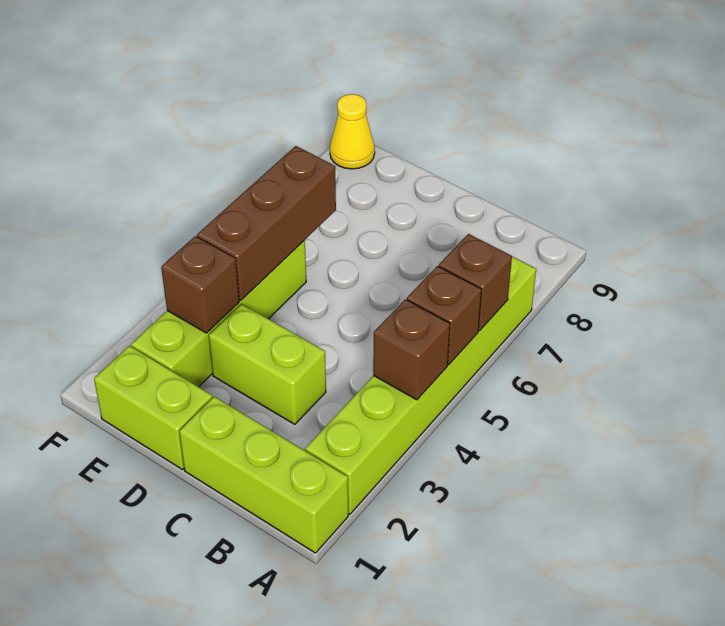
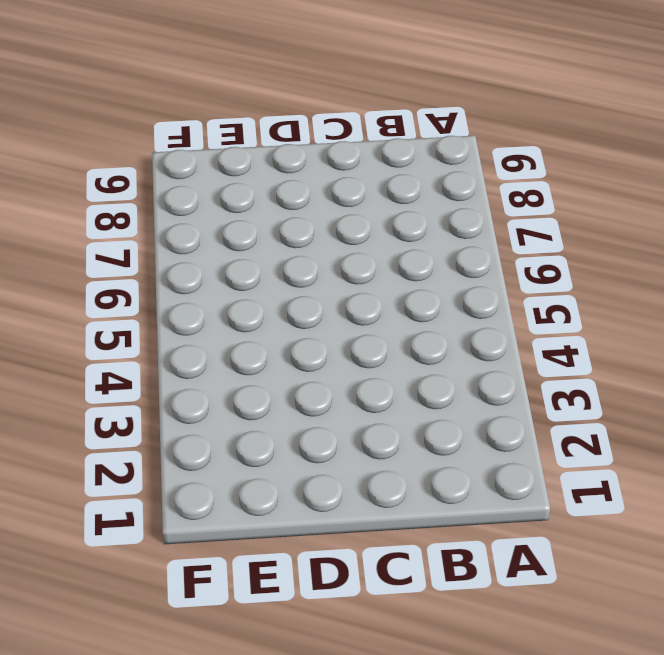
none -> lime brick A1:C1 level 1
none -> lime brick A2:A7 level 1

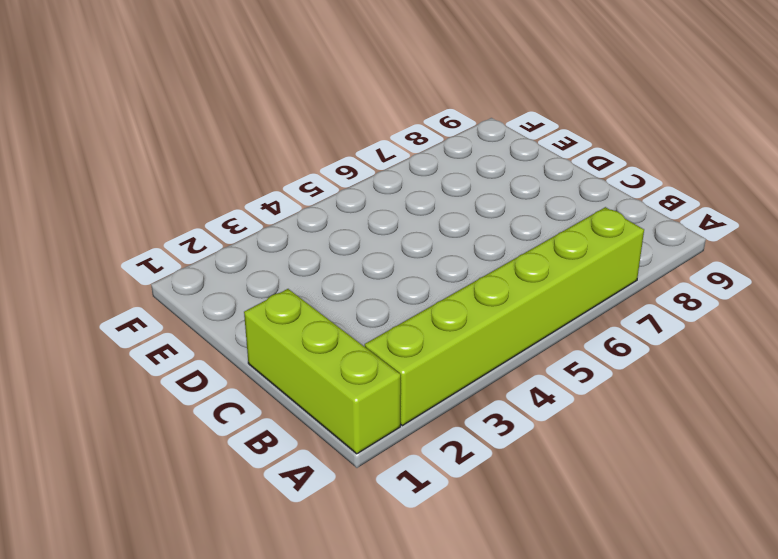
none -> lime brick C3:D3 level 1
none -> lime brick D1:E1 level 1

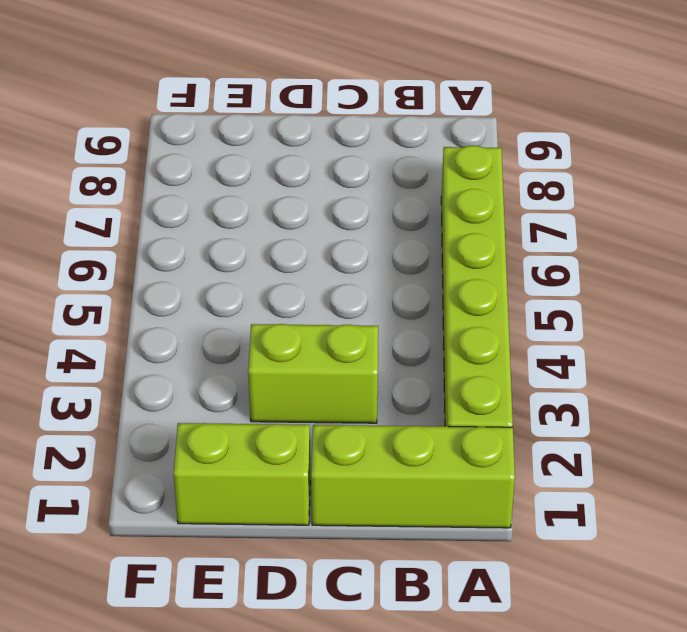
none -> lime brick E2:E5 level 1
none -> yellow cone F9 level 1

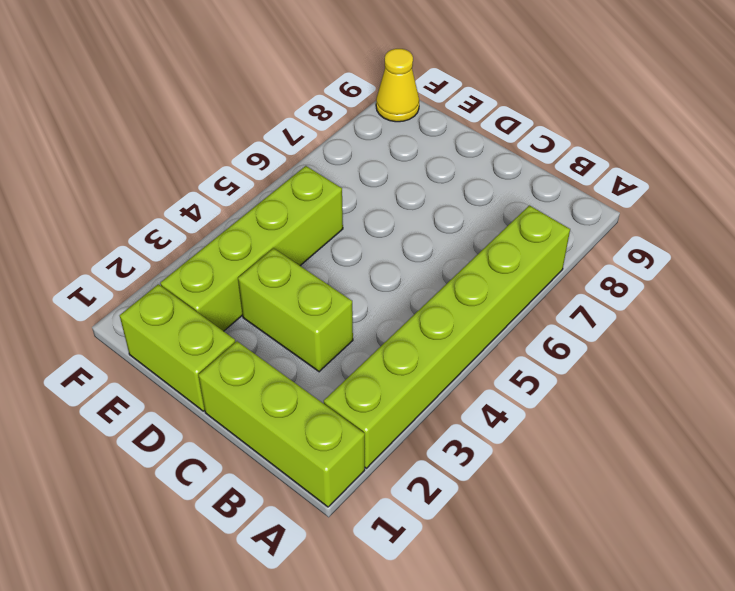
none -> brown brick A4 level 2
none -> brown brick A5 level 2

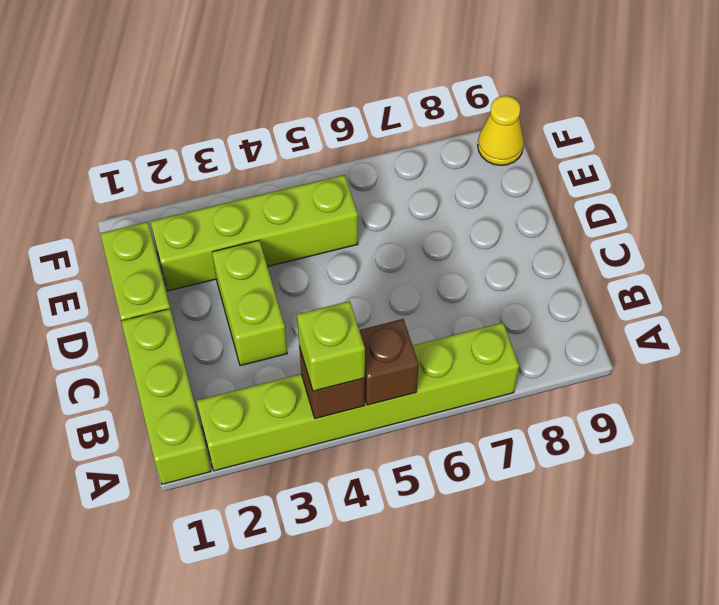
lime brick A4 level 3 -> none
none -> brown brick A6 level 2
none -> brown brick E3 level 2

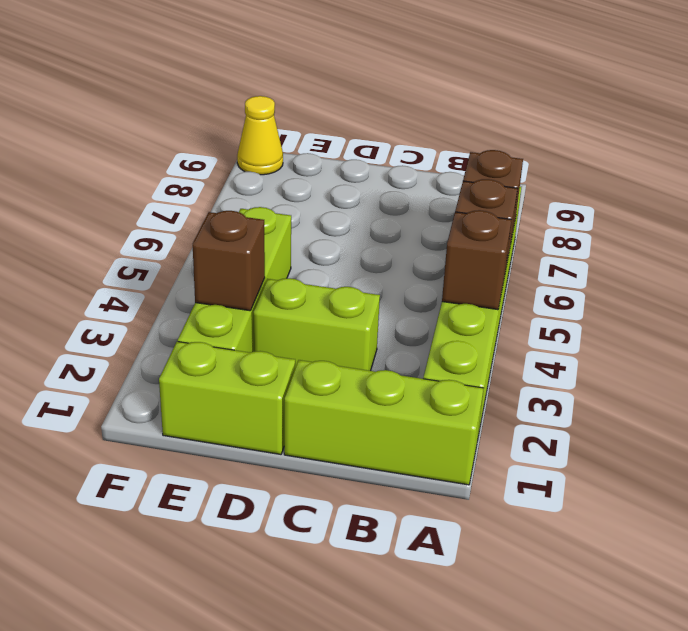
none -> brown brick E4:E6 level 2

